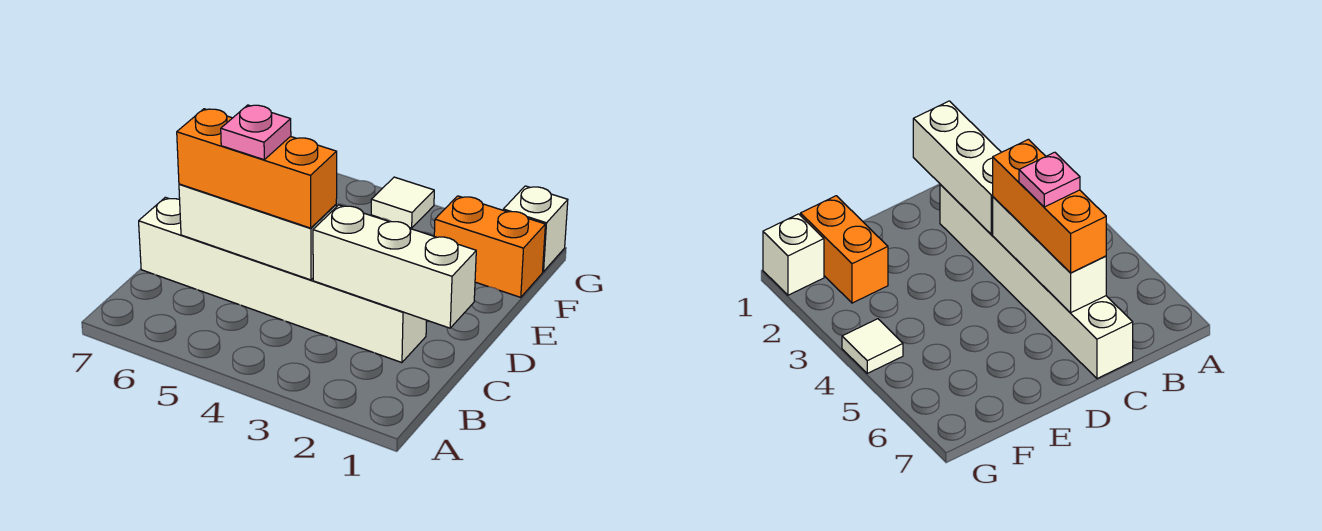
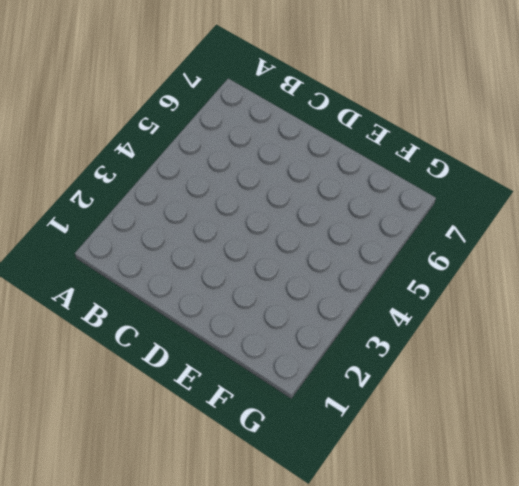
none -> white brick C2:C7 level 1
none -> orange brick F1:F2 level 1

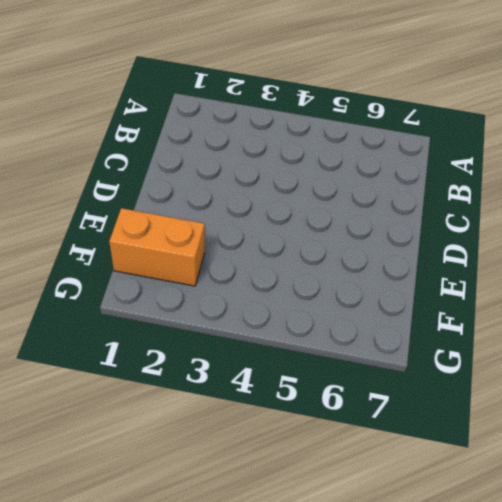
none -> white brick C2:C7 level 1
none -> white brick G1 level 1

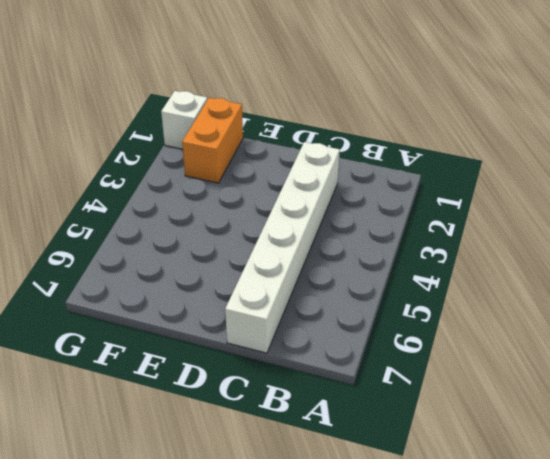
none -> white tile G4 level 1
none -> white brick C1:C3 level 2

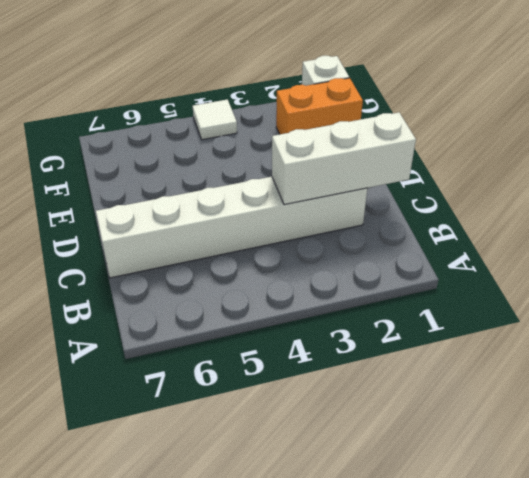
none -> white brick C4:C6 level 2
none -> orange brick C4:C6 level 3

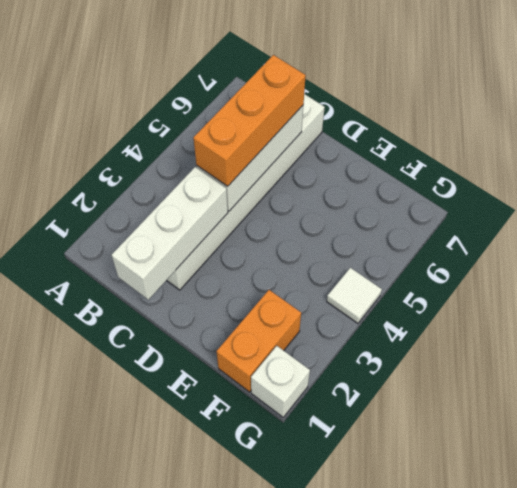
none -> pink plate C5 level 4

